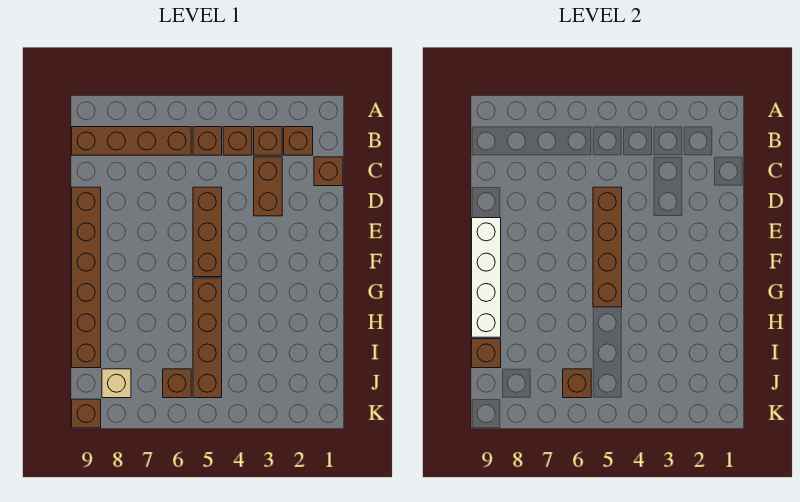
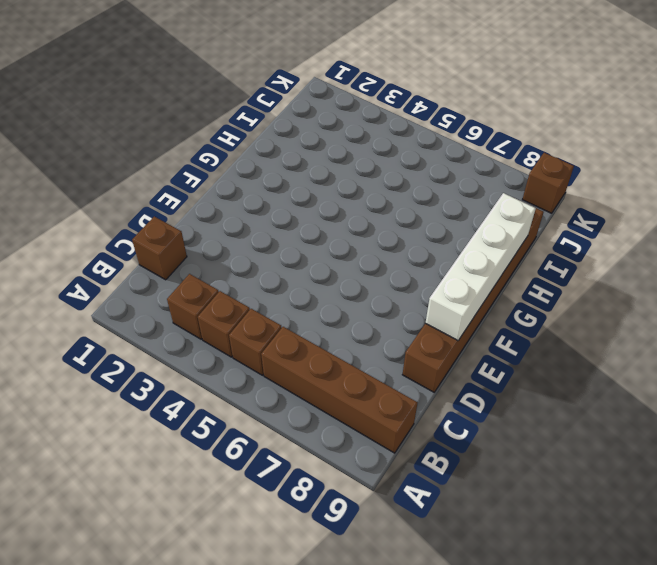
none -> brown brick B2 level 1
none -> brown brick C3:D3 level 1
none -> brown brick D5:F5 level 1

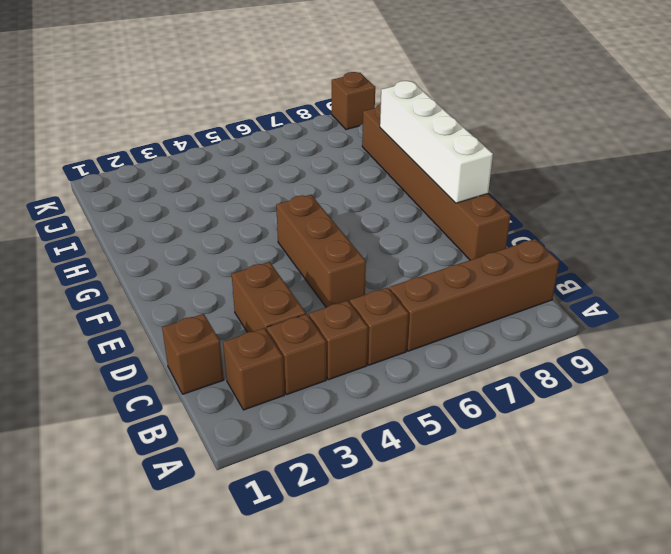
none -> brown brick G5:J5 level 1
none -> brown brick J6 level 1
none -> tan brick J8 level 1

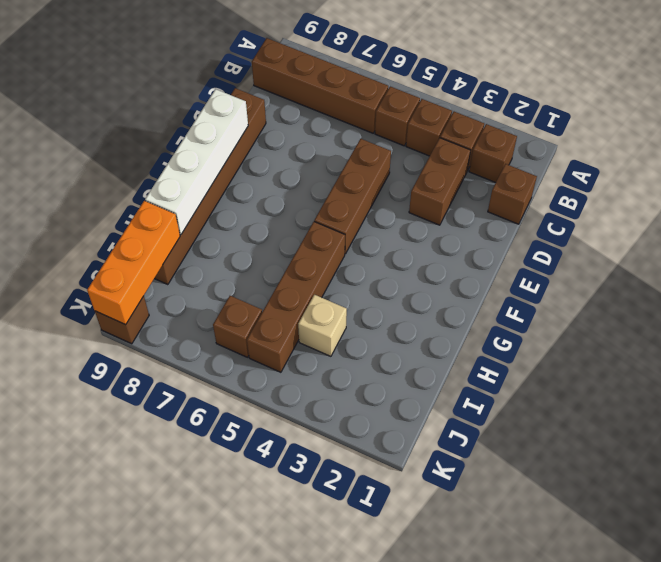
tan brick I4 level 1 -> tan brick J8 level 1
orange brick I9:K9 level 2 -> brown brick I9 level 2
none -> brown brick D5:G5 level 2
none -> brown brick J6 level 2

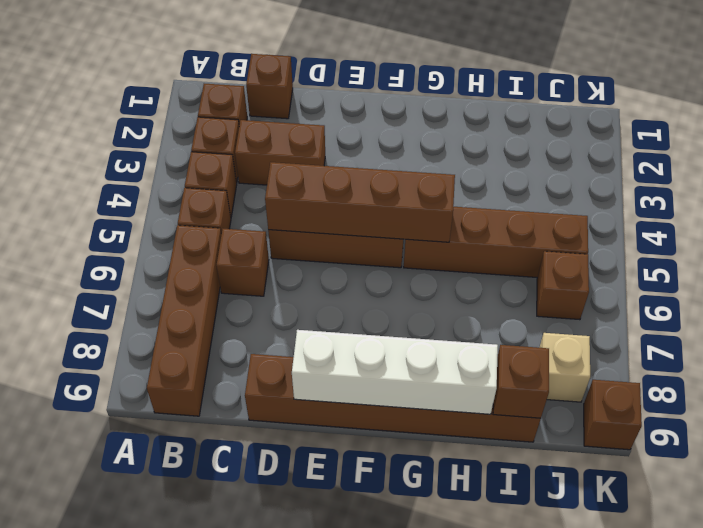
brown brick C6 level 1 -> brown brick J6 level 2

